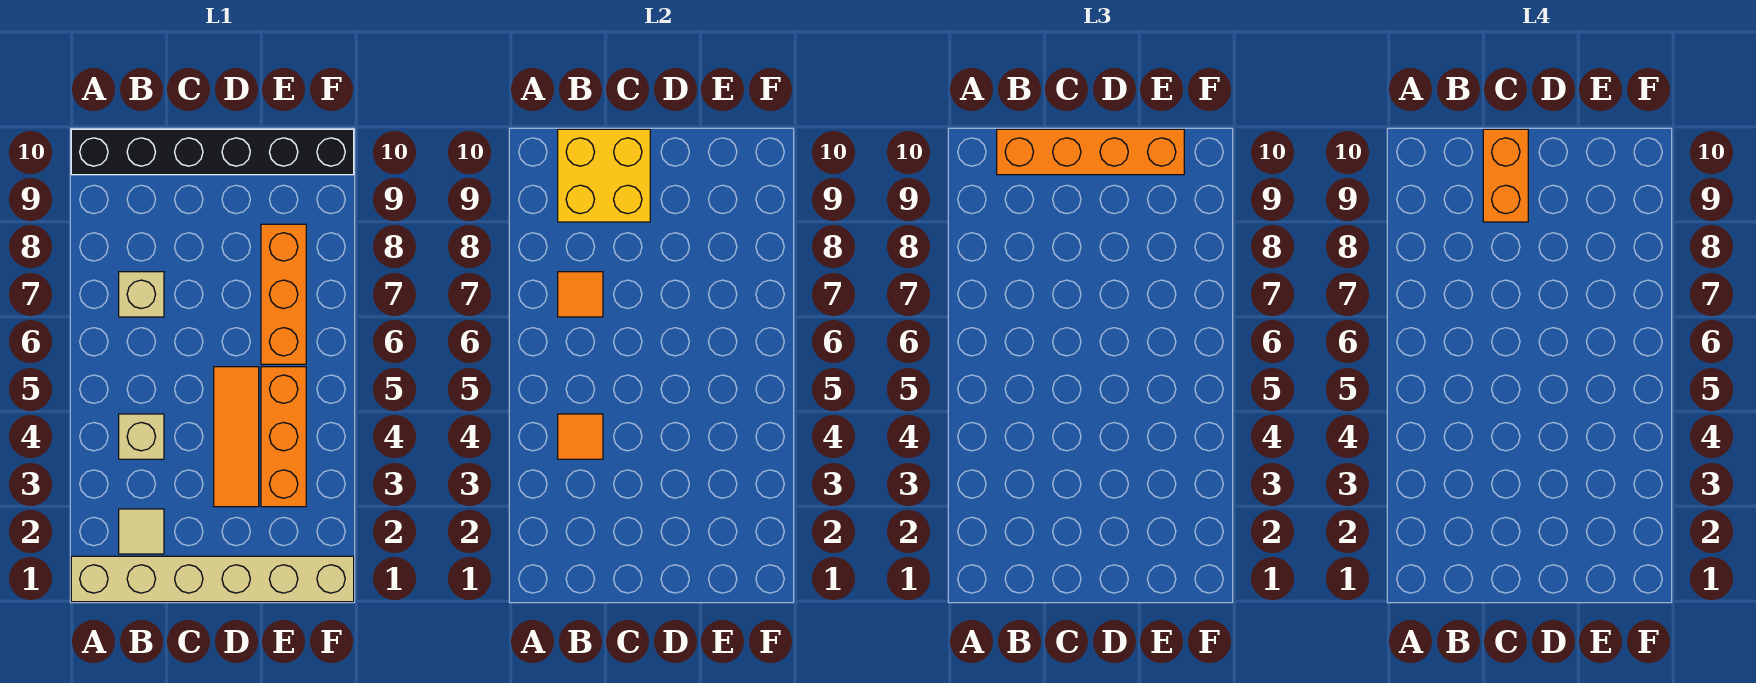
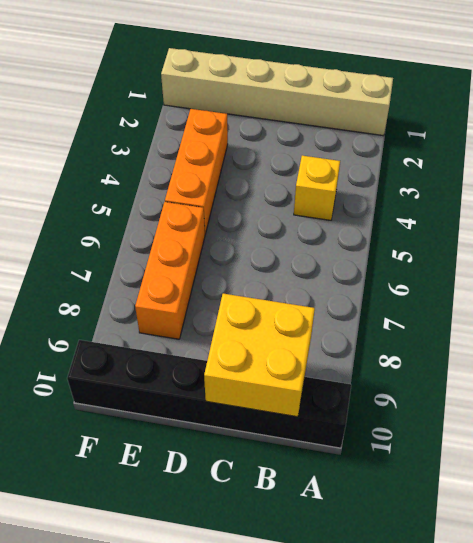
yellow brick B4 level 1 -> tan brick B4 level 1
none -> tan tile B2 level 1
none -> tan brick B7 level 1
none -> orange tile D3:D5 level 1

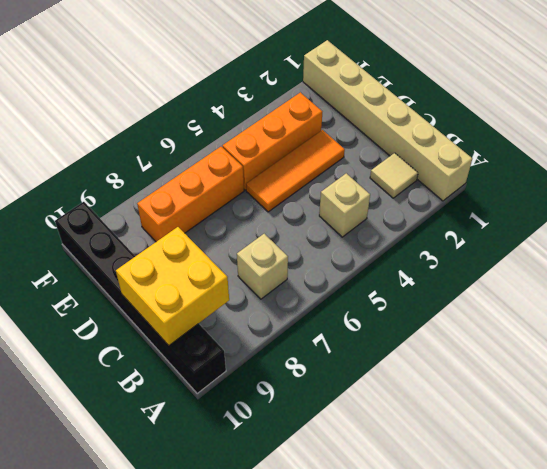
none -> orange tile B4 level 2
none -> orange tile B7 level 2
none -> orange brick B10:E10 level 3

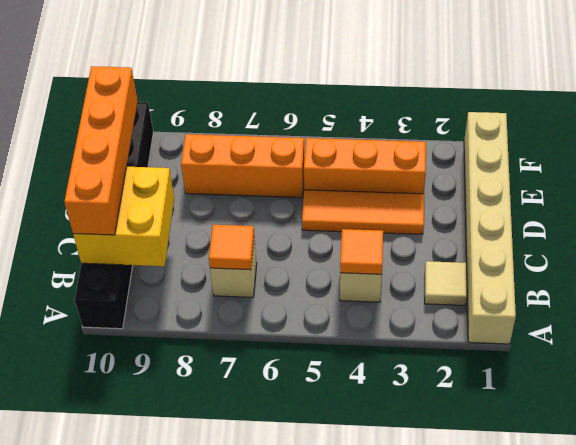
none -> orange brick C9:C10 level 4

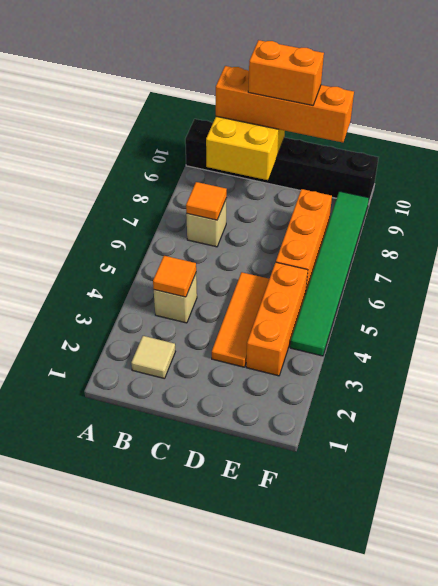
orange brick C10:D10 level 4 -> orange brick C9:C10 level 4
green tile F4:F9 level 1 -> none
none -> tan brick A1:F1 level 1

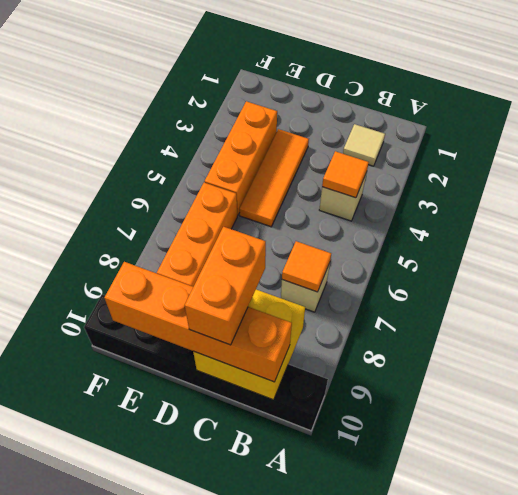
none -> tan brick A1:F1 level 1

